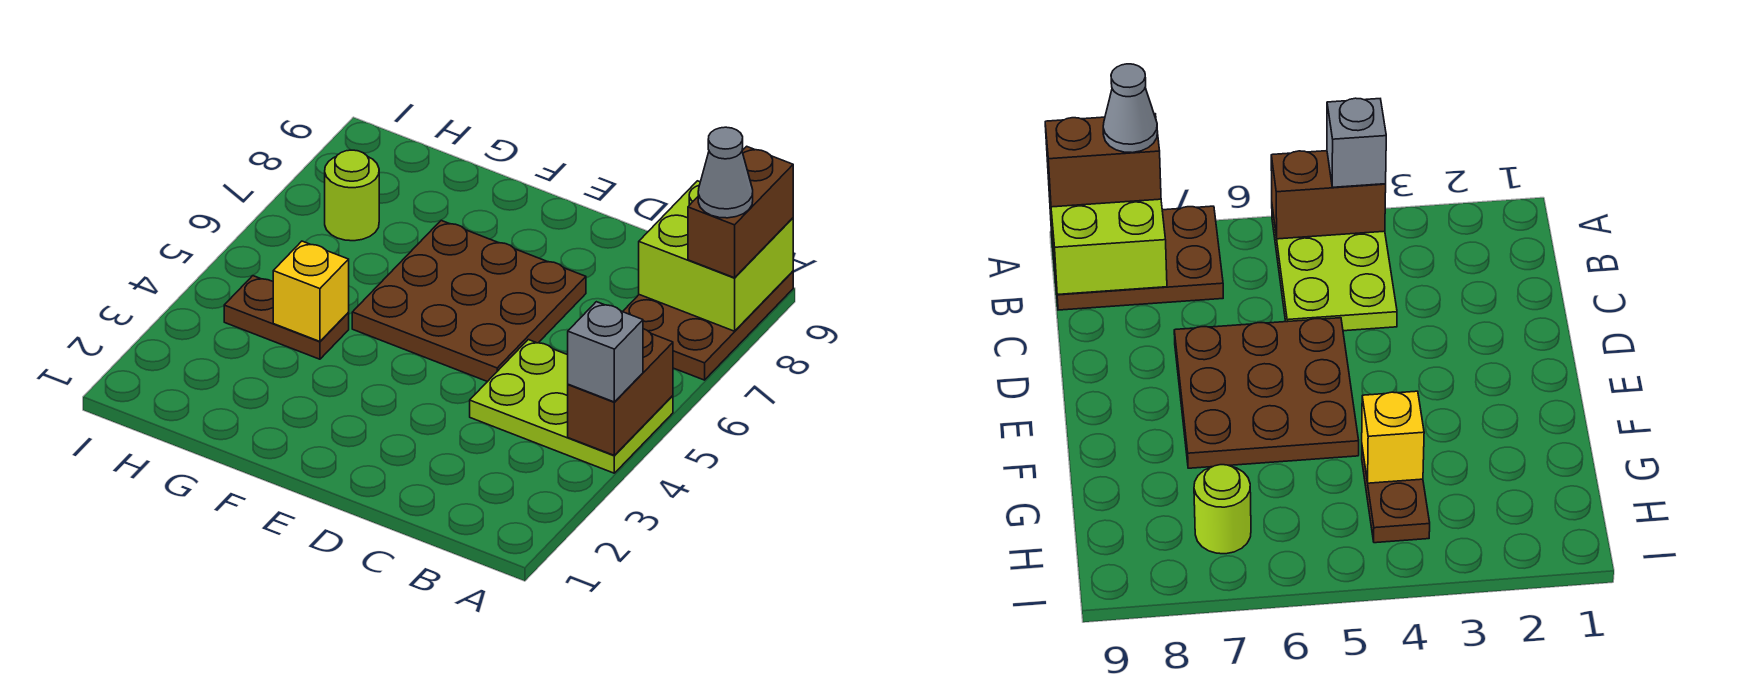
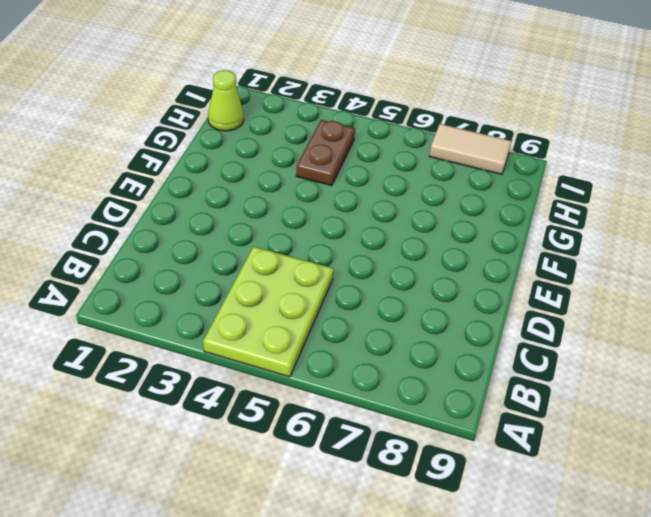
lime cone H1 level 1 -> none
tan tile I7:I8 level 1 -> none
none -> brown plate A7:B9 level 1
none -> brown plate D5:F7 level 1

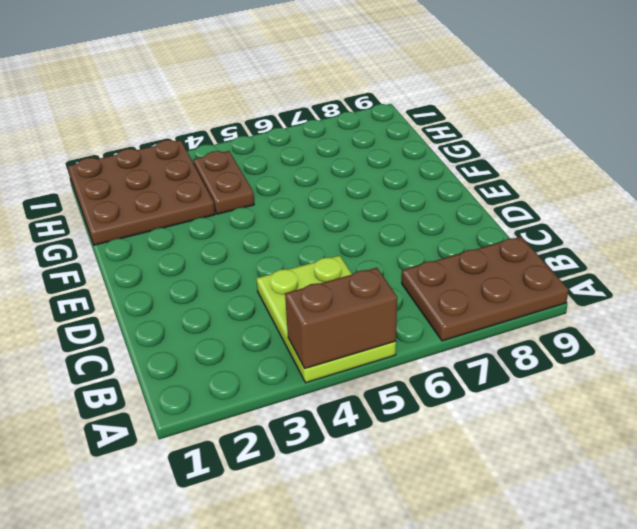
brown plate G1:I3 level 1 -> brown plate D5:F7 level 1
none -> lime round brick H7 level 1
none -> lime brick A8:B9 level 2

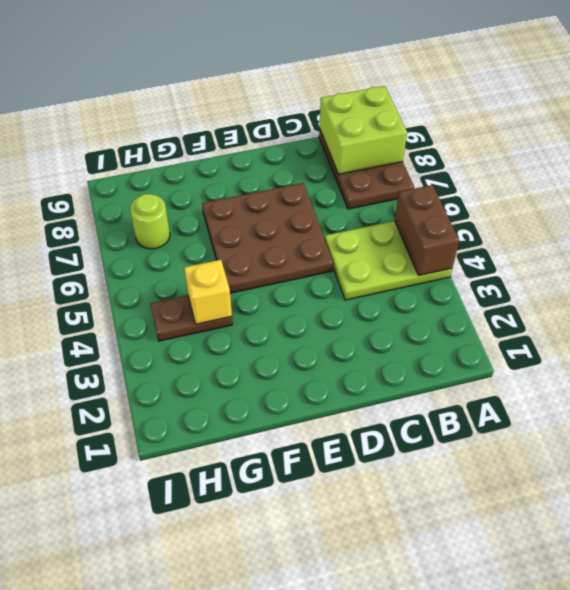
none -> grey brick A4 level 3
none -> brown brick A8:A9 level 3

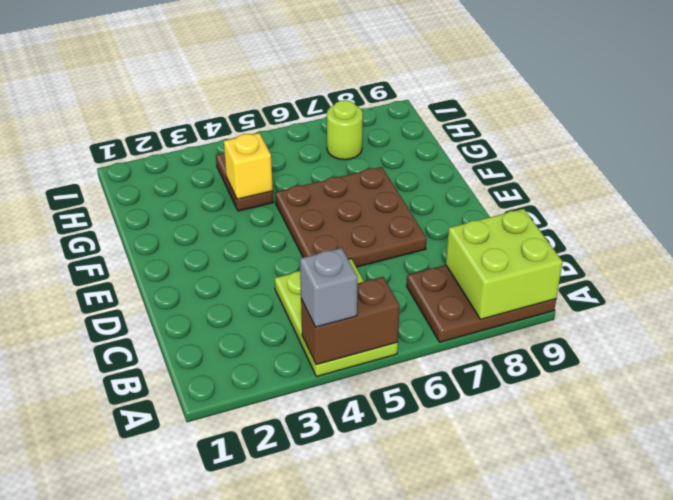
none -> brown brick A8:A9 level 3
none -> grey cone A8 level 4

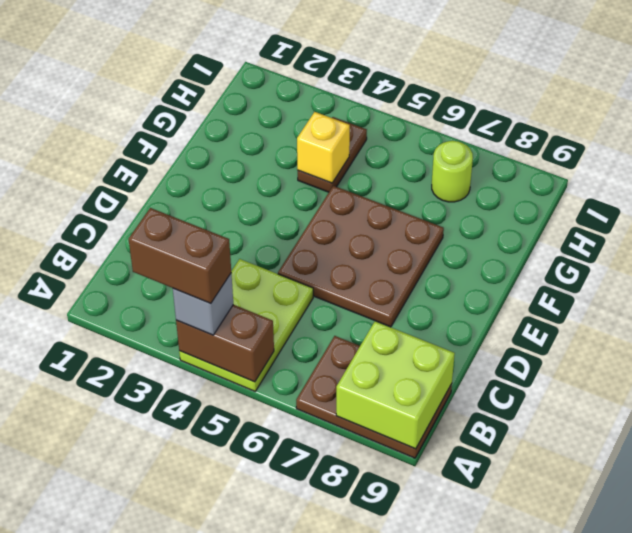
brown brick A3:A4 level 4 -> brown brick A8:A9 level 3
none -> grey cone A8 level 4

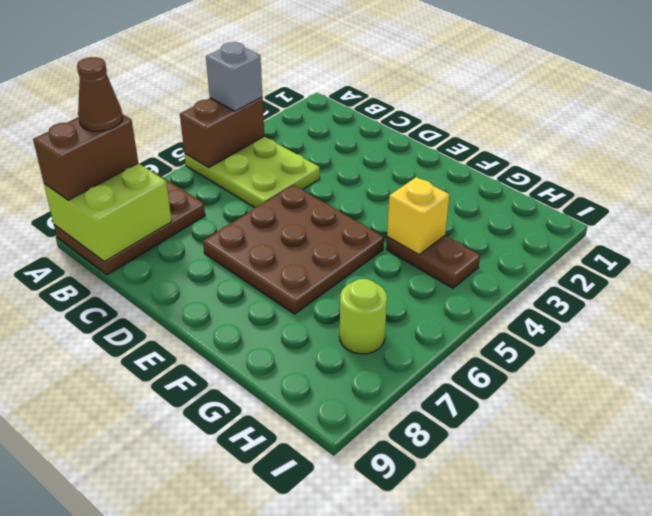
brown cone A8 level 4 -> grey cone A8 level 4

